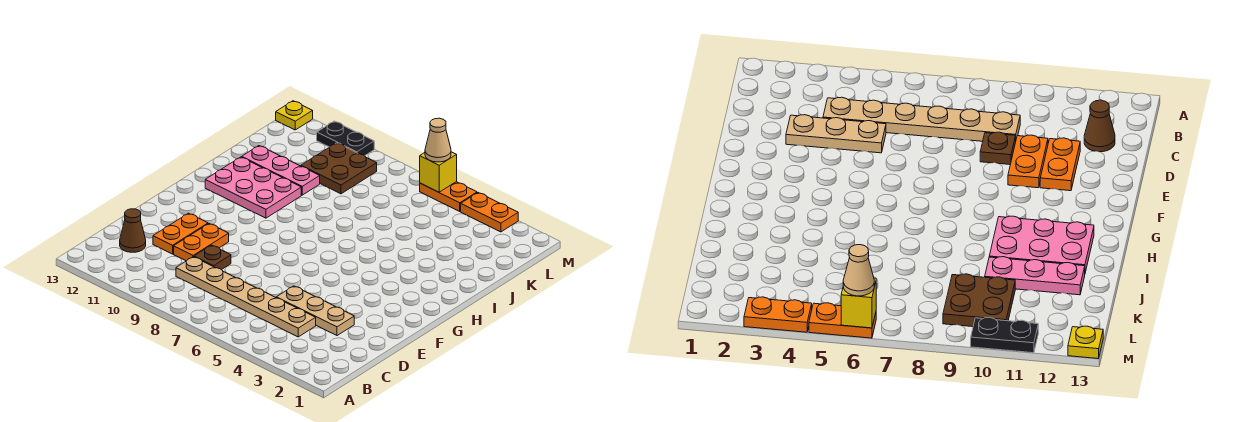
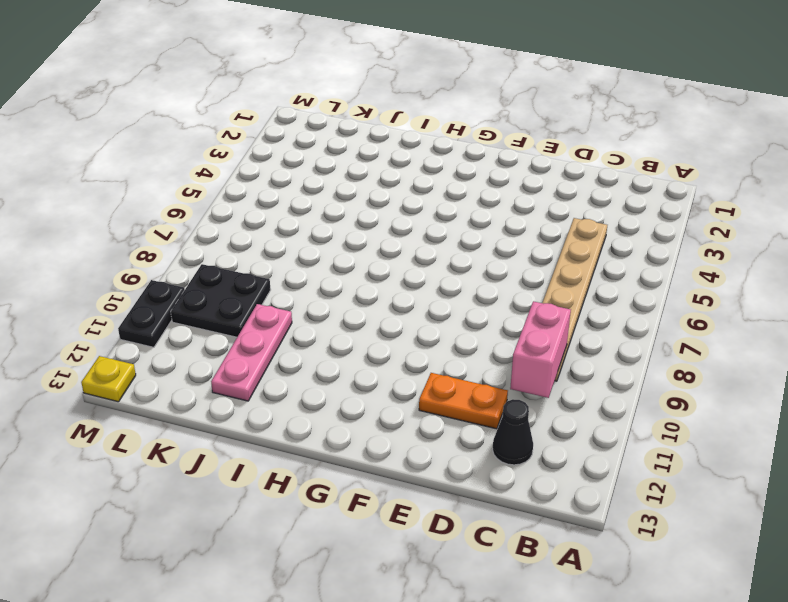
pink brick C9:C10 level 2 -> none
black cone C12 level 1 -> brown cone C12 level 1
black plate K9:L10 level 1 -> brown plate K9:L10 level 1
none -> tan plate D3:D5 level 1
none -> brown plate D9 level 1
none -> orange plate D10:E10 level 1

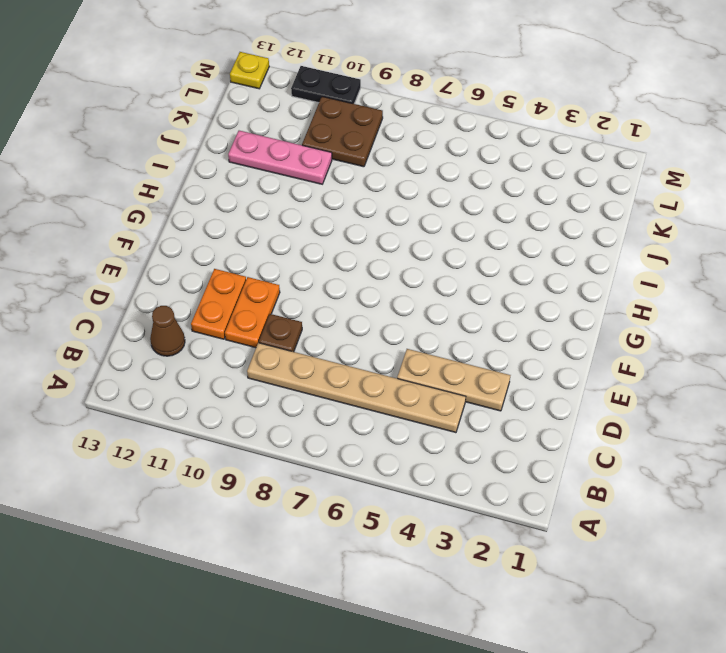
none -> pink plate H10:I12 level 1
none -> orange plate M3:M4 level 1
none -> orange plate M5:M6 level 1

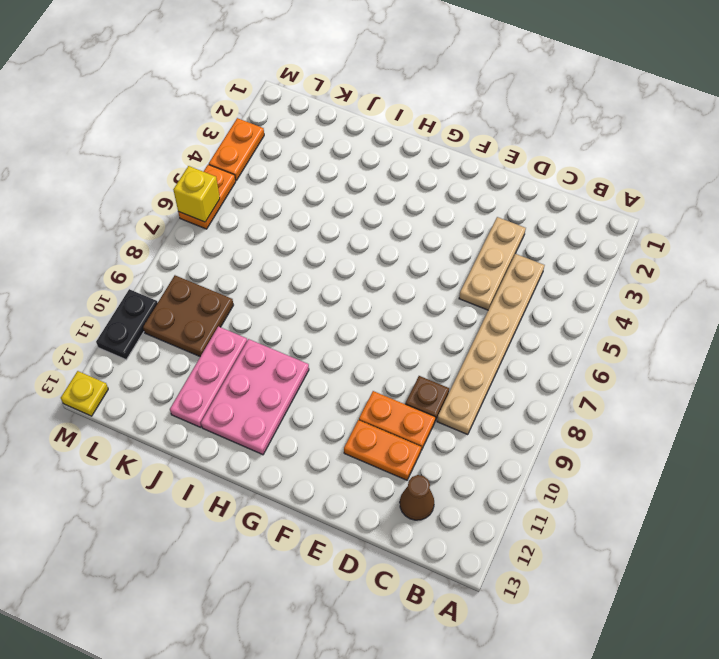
none -> tan cone M6 level 3

